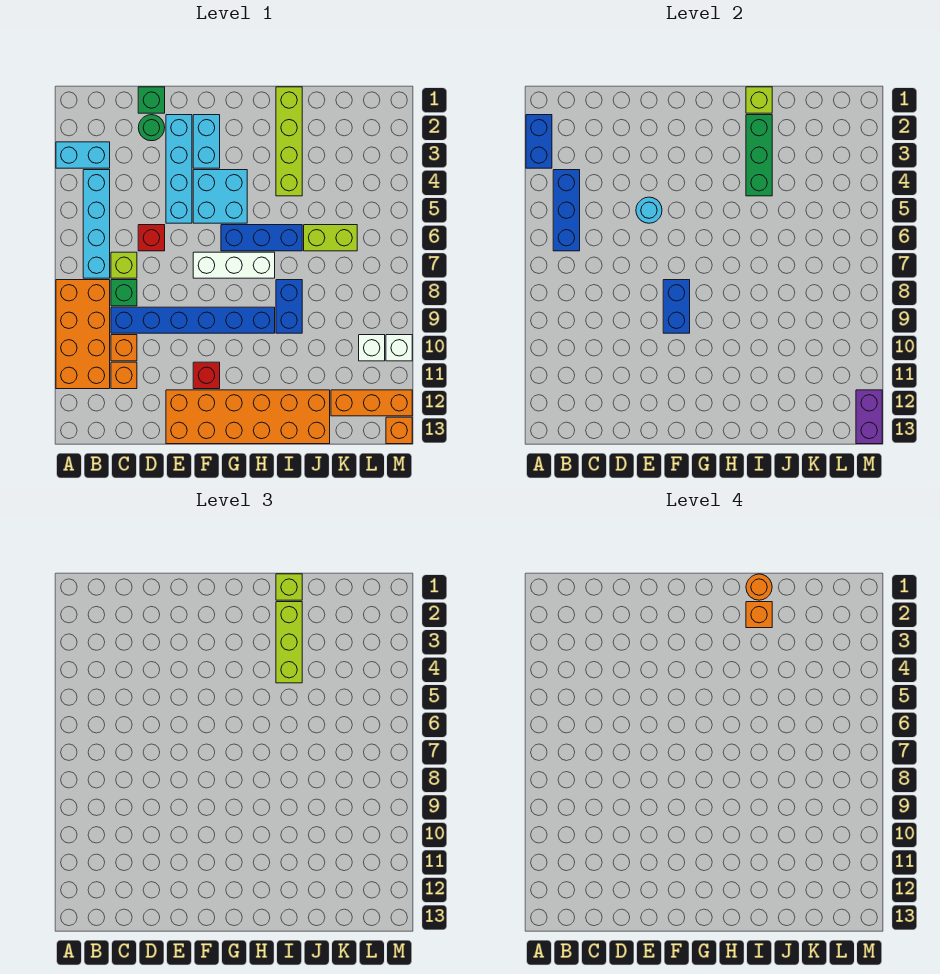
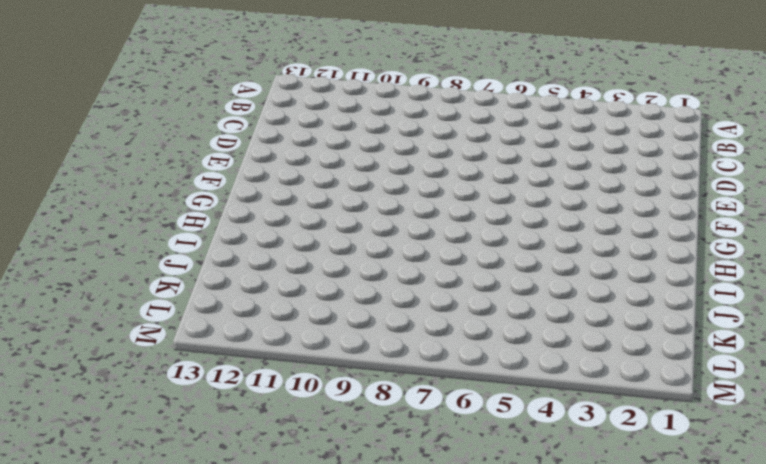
none -> cyan brick A3:B3 level 1
none -> orange brick A8:B11 level 1
none -> cyan brick B4:B7 level 1
none -> lime brick C7 level 1

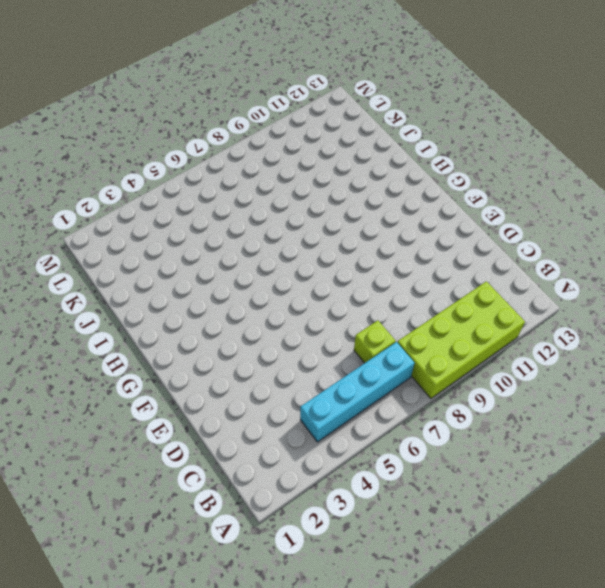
lime brick A8:B11 level 1 -> orange brick A8:B11 level 1
none -> cyan brick A3:B3 level 1
none -> green brick C8 level 1
none -> blue brick C9:H9 level 1
none -> orange brick C10 level 1

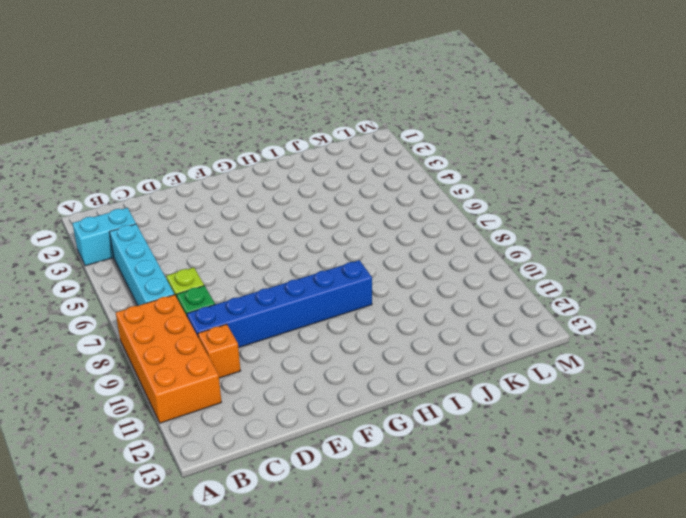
none -> orange brick C11 level 1
none -> green brick D1 level 1
none -> green round brick D2 level 1
none -> red brick D6 level 1

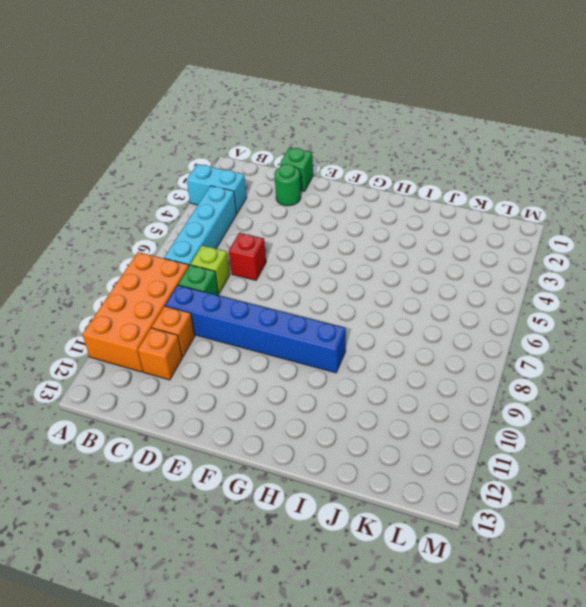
none -> cyan brick E2:E5 level 1
none -> orange brick E12:J13 level 1
none -> cyan brick F2:F3 level 1
none -> cyan brick F4:G5 level 1

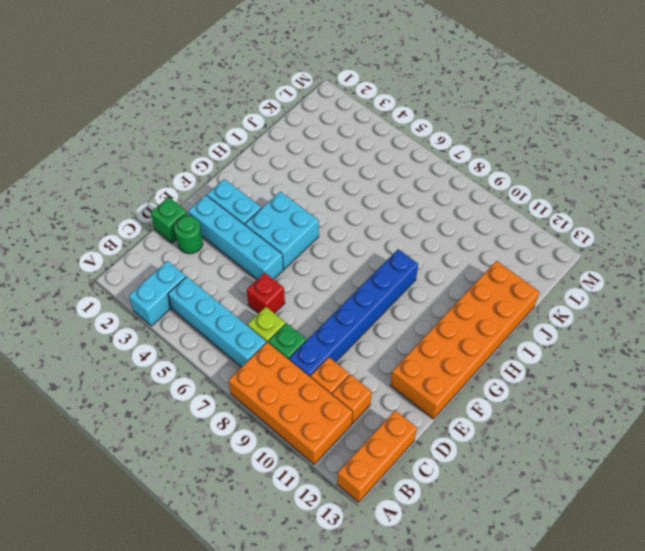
orange brick A13:C13 level 1 -> orange brick K12:M12 level 1
none -> white brick F7:H7 level 1
none -> red brick F11 level 1
none -> blue brick G6:I6 level 1
none -> lime brick I1:I4 level 1

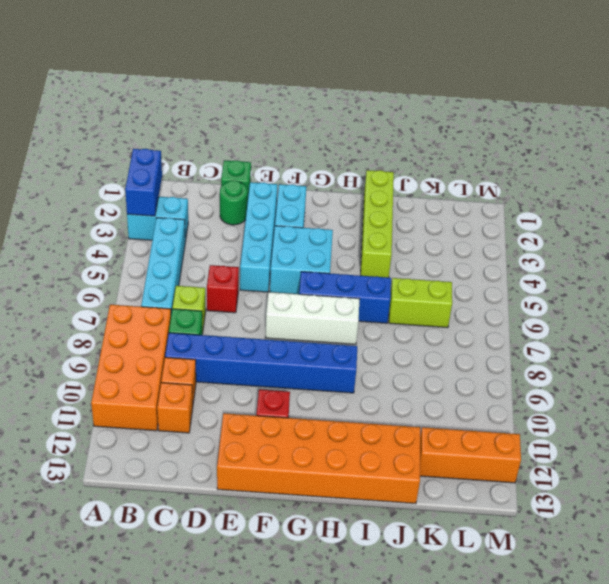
none -> blue brick I8:I9 level 1
none -> white brick L10 level 1
none -> white brick M10 level 1
none -> orange brick M13 level 1

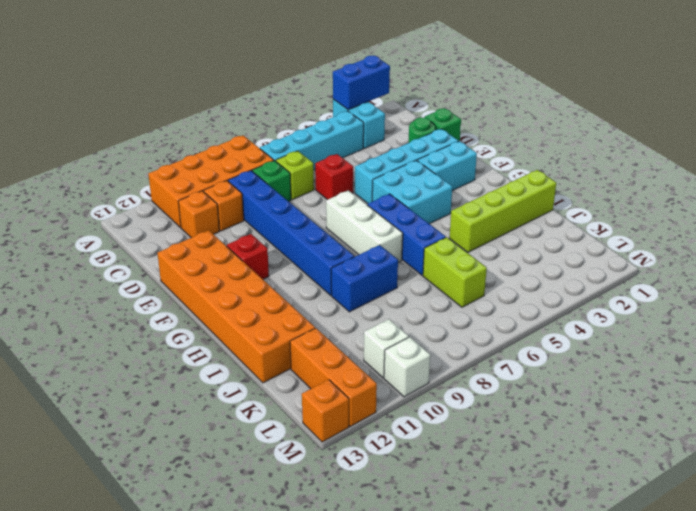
none -> blue brick B4:B6 level 2
none -> cyan round brick E5 level 2
none -> blue brick F8:F9 level 2
none -> lime brick I1 level 2

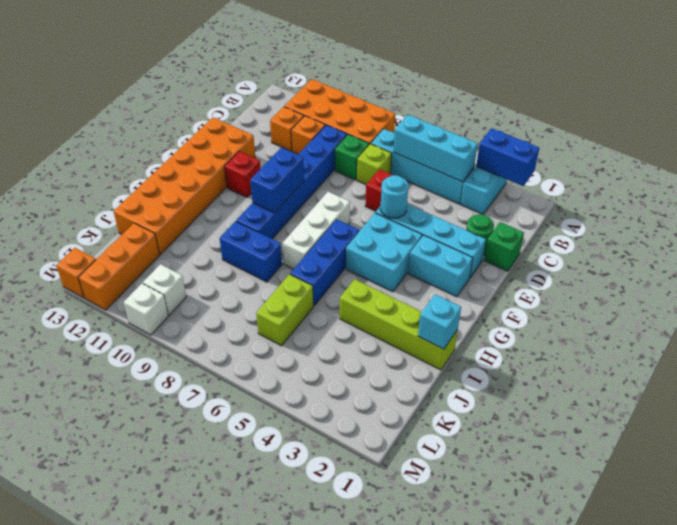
cyan brick B4:B6 level 2 -> blue brick B4:B6 level 2
blue brick F9:G9 level 2 -> blue brick F8:F9 level 2
cyan brick I1 level 2 -> lime brick I1 level 2
none -> green brick I2:I4 level 2
none -> purple brick M12:M13 level 2
none -> lime brick I1 level 3
none -> lime brick I2:I4 level 3

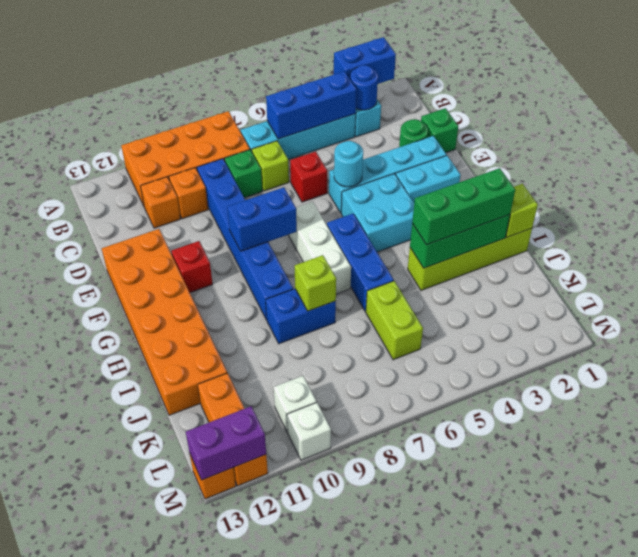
blue round brick B3 level 2 -> none
green brick I2:I4 level 3 -> lime brick I2:I4 level 3
lime brick I8 level 2 -> lime brick I1 level 3
none -> orange round brick I1 level 4
none -> orange brick I2 level 4

